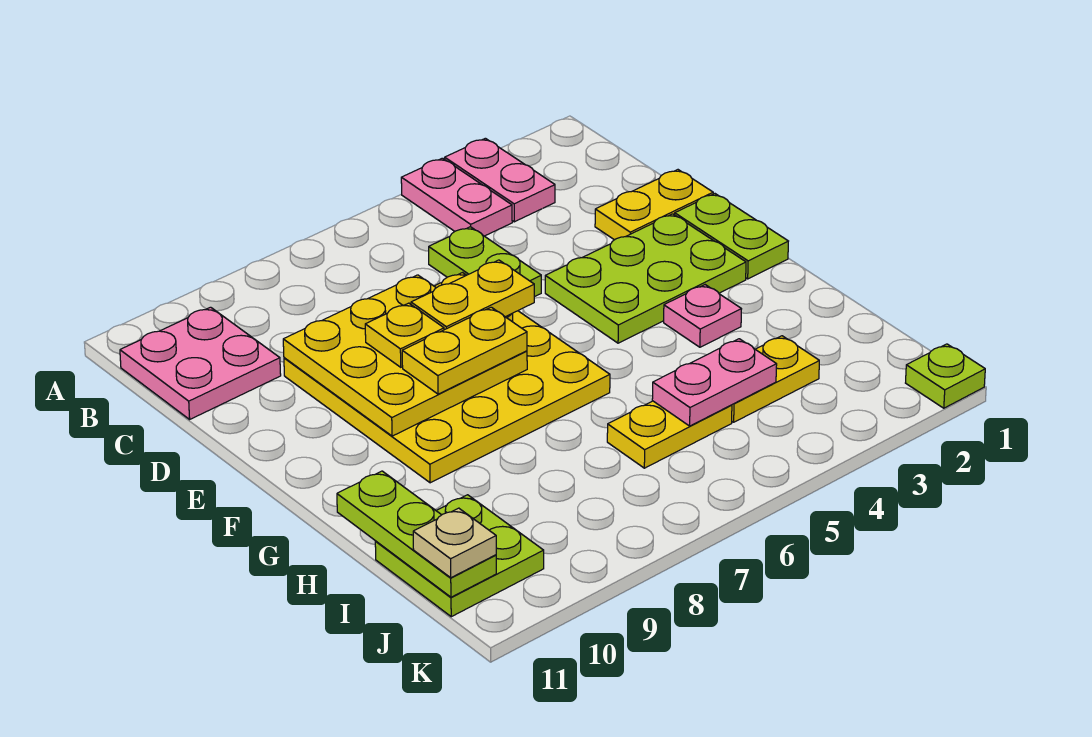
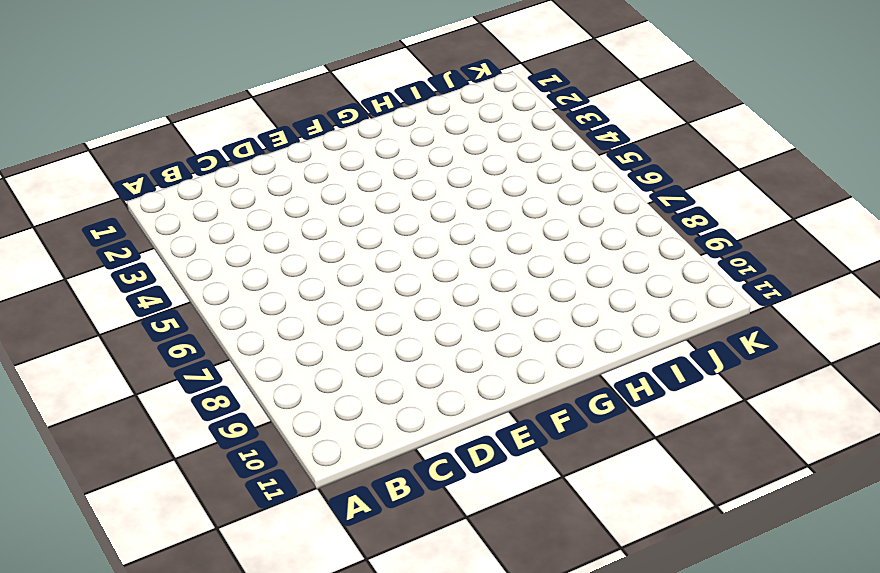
none -> pink plate A3:B3 level 1
none -> pink plate A4:B4 level 1
none -> pink plate B10:C11 level 1

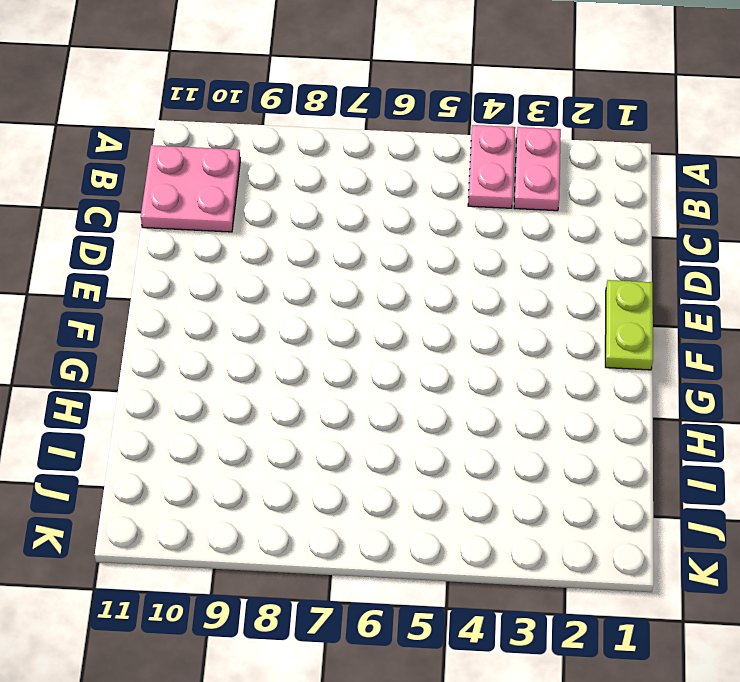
none -> lime plate C5:D5 level 1
none -> yellow plate D1:D2 level 1
none -> yellow plate D6:G9 level 1

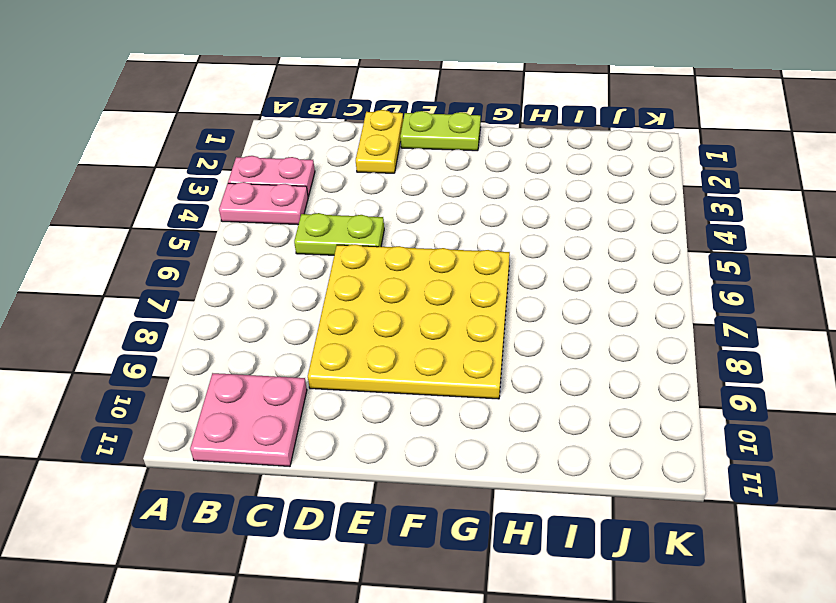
none -> lime plate E2:F4 level 1
none -> pink plate G3 level 1
none -> yellow plate I3:I4 level 1

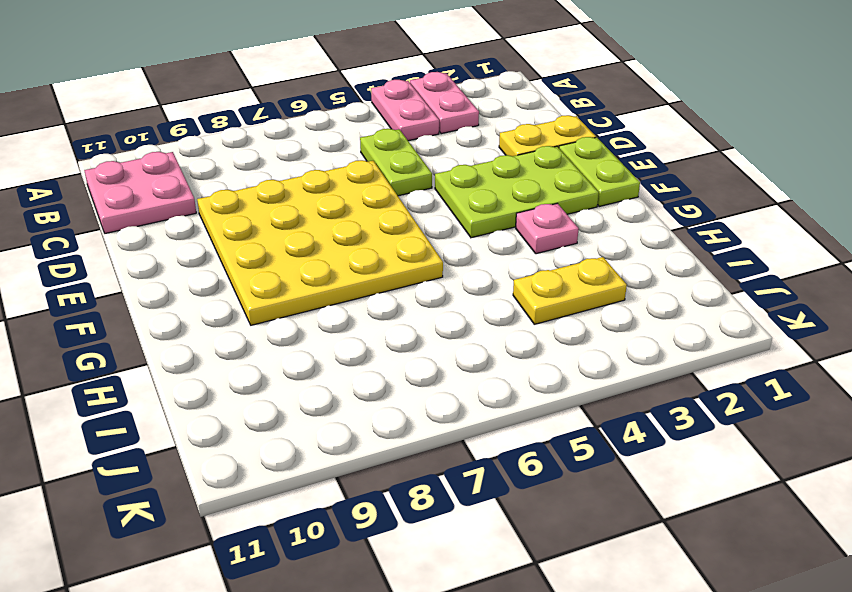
none -> yellow plate I5:I6 level 1
none -> lime plate I10:J11 level 1
none -> lime plate K1 level 1

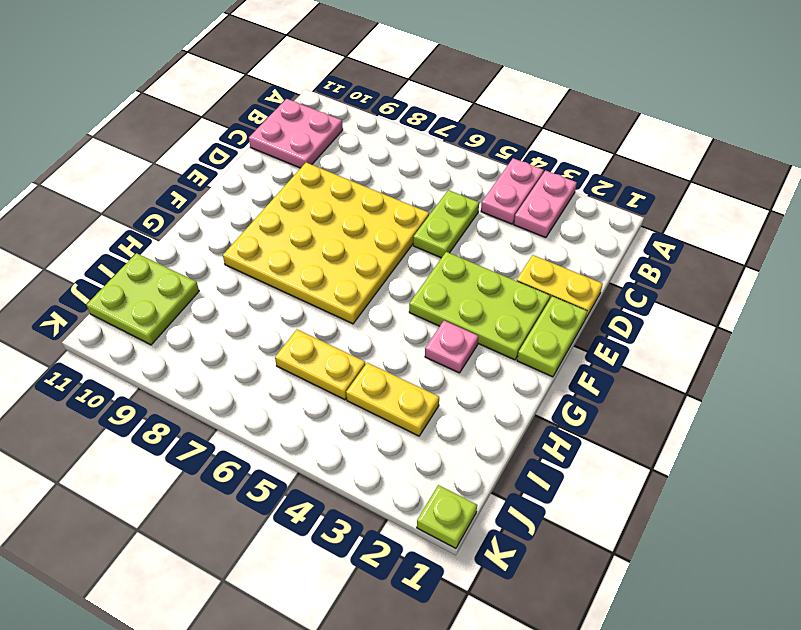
none -> yellow plate D7:F9 level 2
none -> lime plate H11:J11 level 2
none -> pink plate I4:I5 level 2

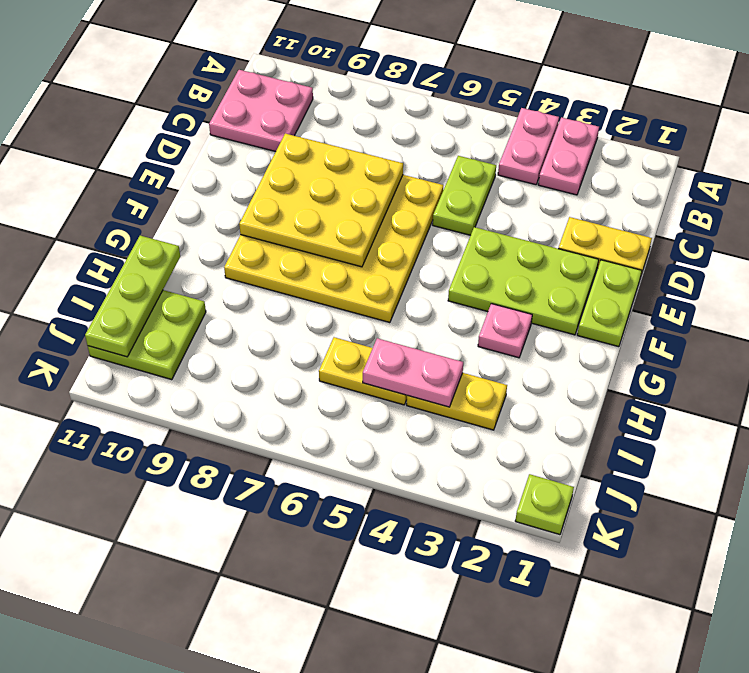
none -> yellow plate E6:E7 level 3
none -> yellow plate E8 level 3
none -> yellow plate F7:F8 level 3

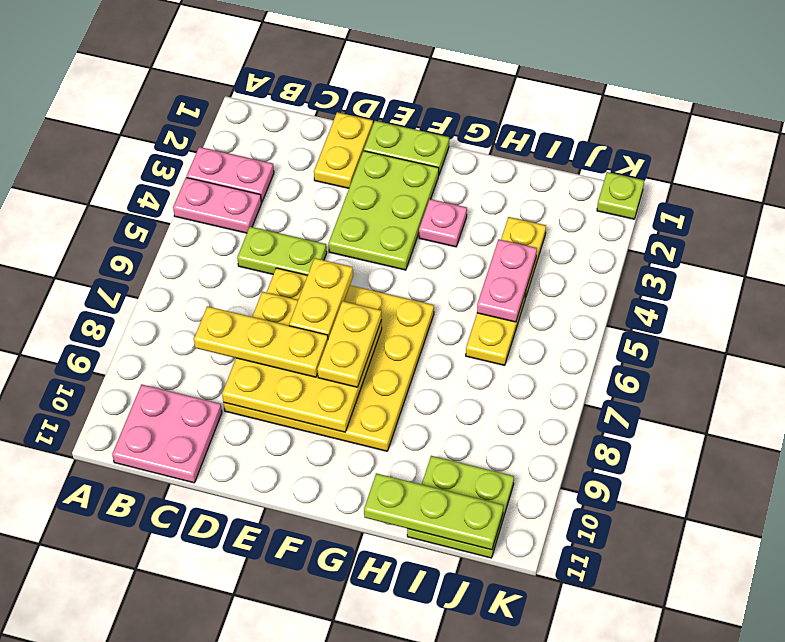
yellow plate C8:E8 level 3 -> yellow plate E8 level 3
none -> tan plate J11 level 3

